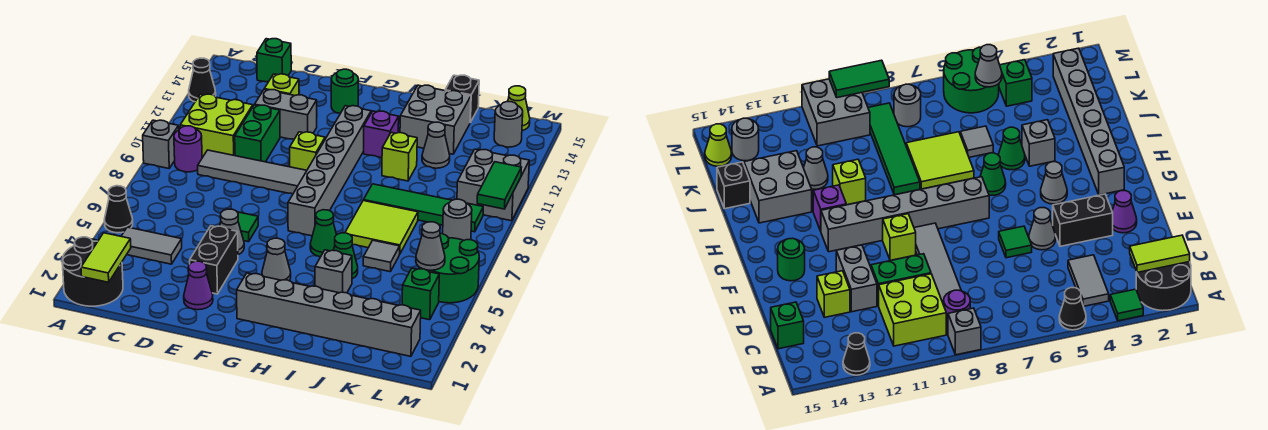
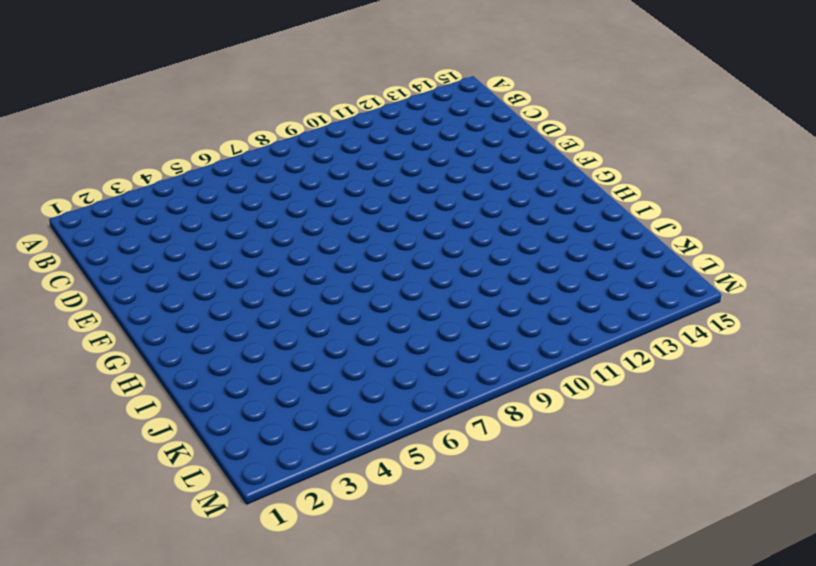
none -> black round brick A1:B2 level 1
none -> green tile A3 level 1
none -> black cone A5 level 1
none -> grey brick A9 level 1

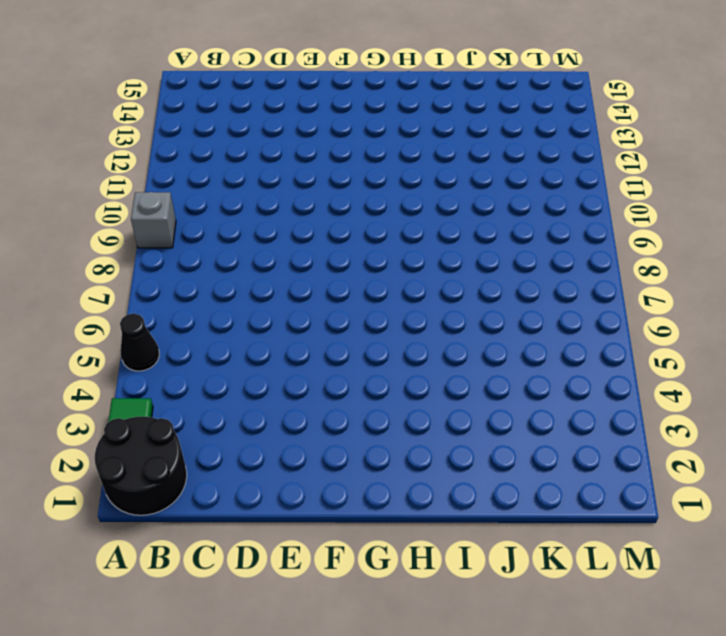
none -> black cone A13 level 1
none -> grey tile B4:C4 level 1
none -> purple round brick B9 level 1
none -> lime brick B10:C11 level 1

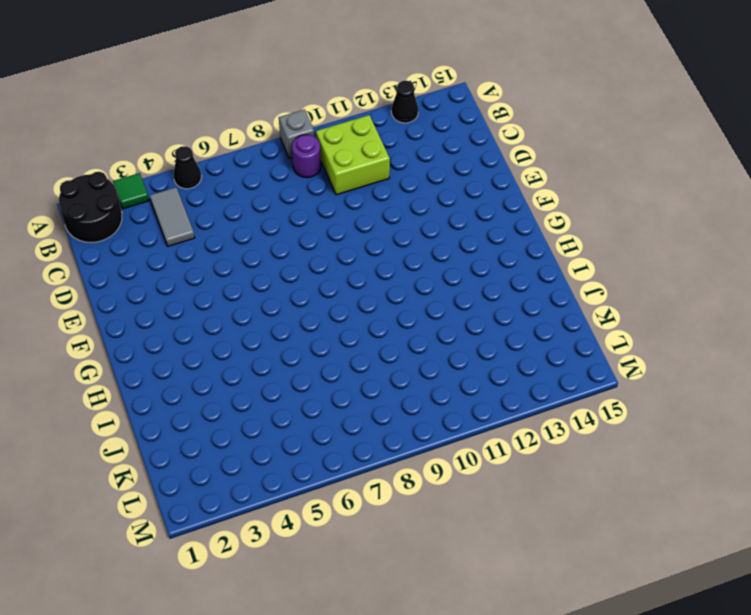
none -> grey tile C9:F9 level 1
none -> green brick C15 level 1
none -> green brick D10:D11 level 1
none -> grey brick D12:E12 level 1

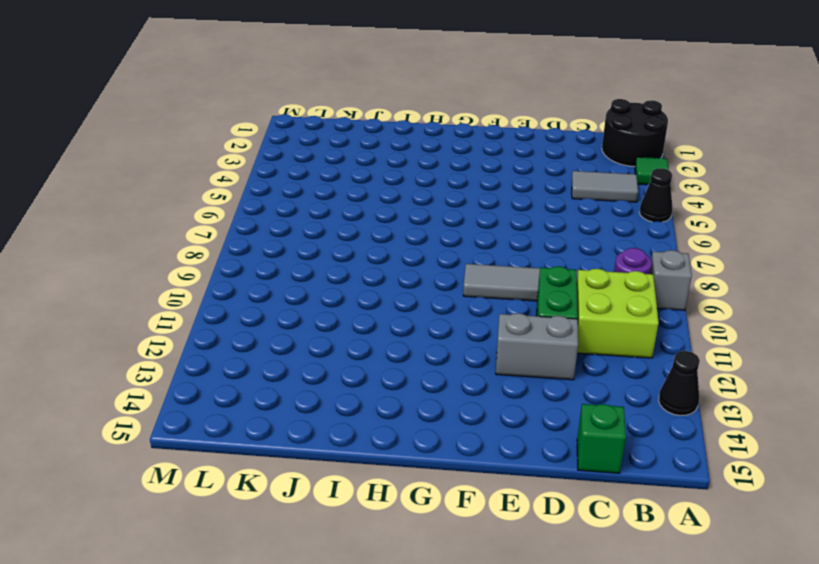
none -> lime brick D13 level 1
none -> purple cone E2 level 1
none -> black brick E3:E4 level 1
none -> grey cone E5 level 1

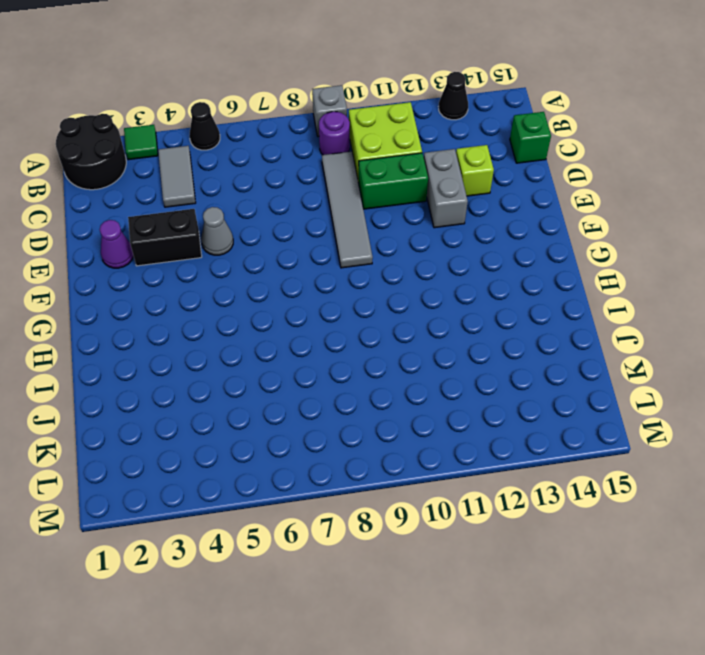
none -> green tile E6 level 1
none -> lime brick F10 level 1
none -> green round brick F14 level 1
none -> grey brick G2:L2 level 1

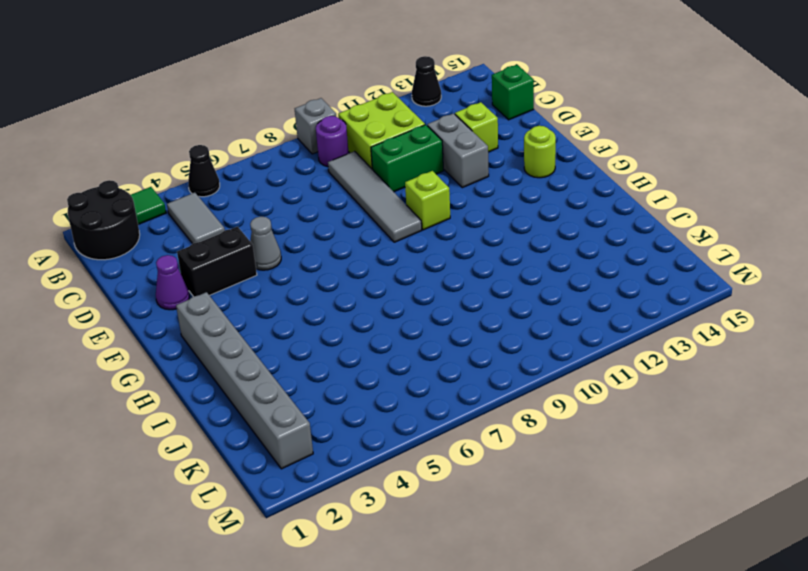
lime round brick F14 level 1 -> green round brick F14 level 1
none -> green tile E6 level 1
none -> grey cone G4 level 1
none -> grey brick G7:G12 level 1
none -> green cone H6 level 1

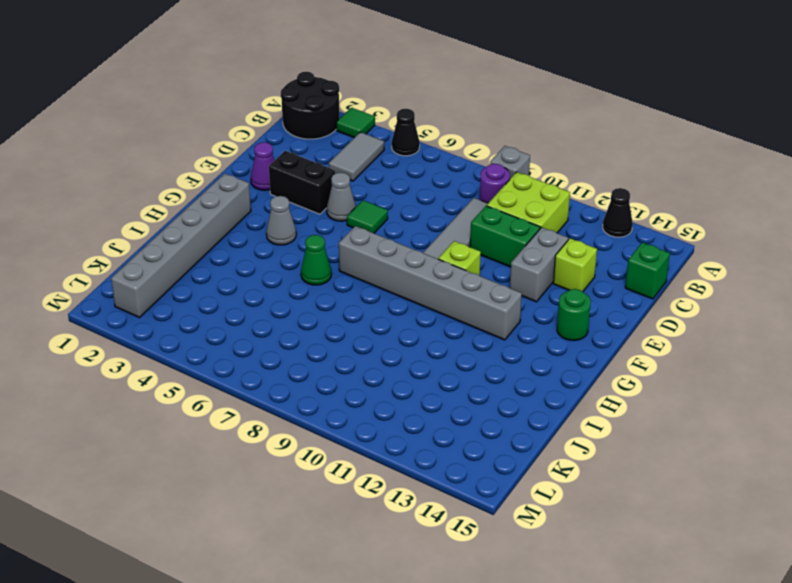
none -> purple brick H12 level 1
none -> grey brick I4 level 1
none -> green cone I5 level 1
none -> lime tile I7:J8 level 1

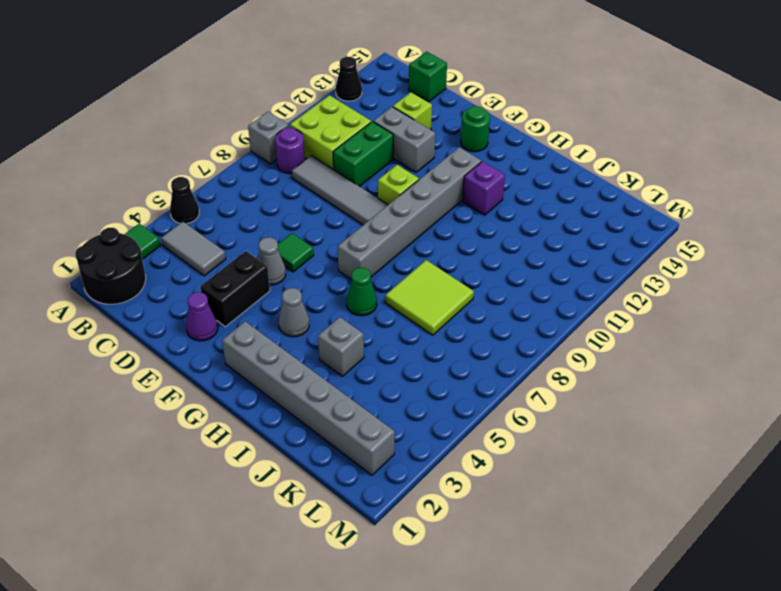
none -> green cone I5 level 1
none -> green tile I9:L9 level 1
none -> lime brick I11 level 1
none -> grey brick I13:J14 level 1

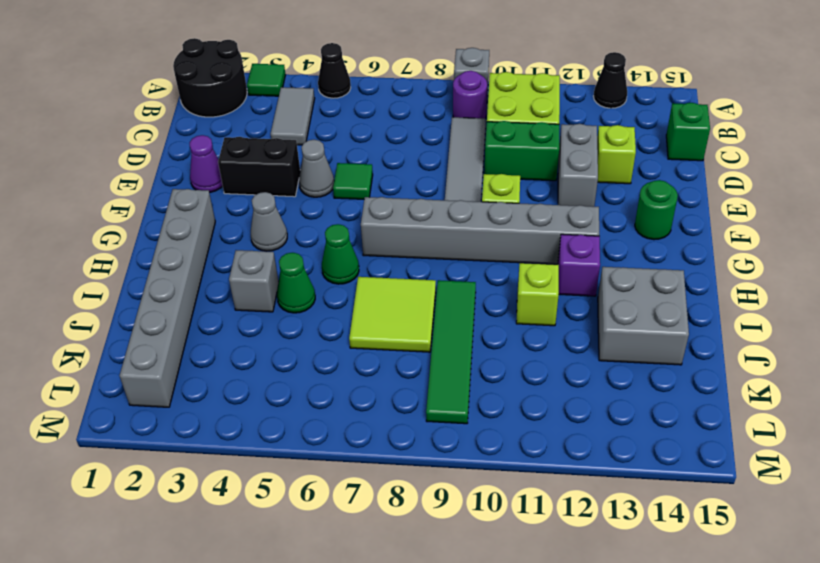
none -> grey tile J6 level 1
none -> grey cone J12 level 1
none -> black brick J15 level 1
none -> green brick L4 level 1

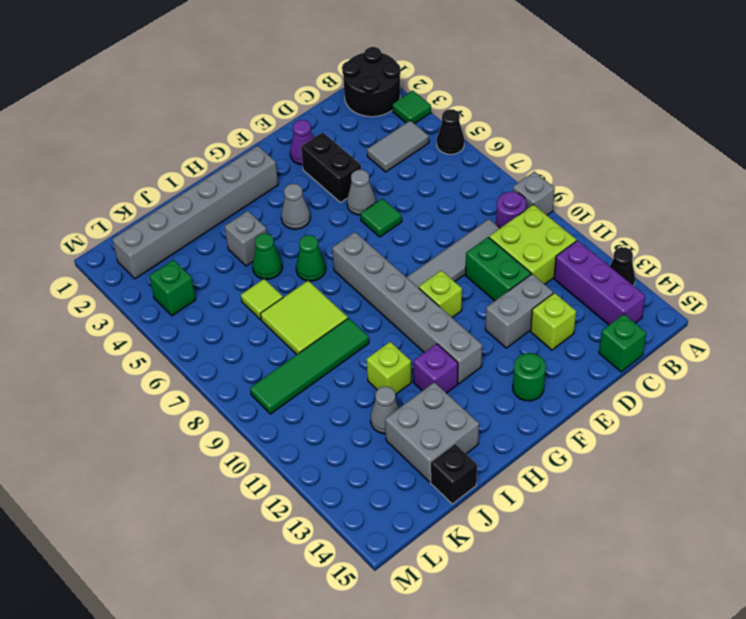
purple brick B12:B14 level 1 -> none
lime tile J6 level 1 -> grey tile J6 level 1
none -> green round brick L5:M6 level 1
none -> grey round brick L8 level 1
none -> grey brick L10:M11 level 1
none -> grey round brick L14 level 1

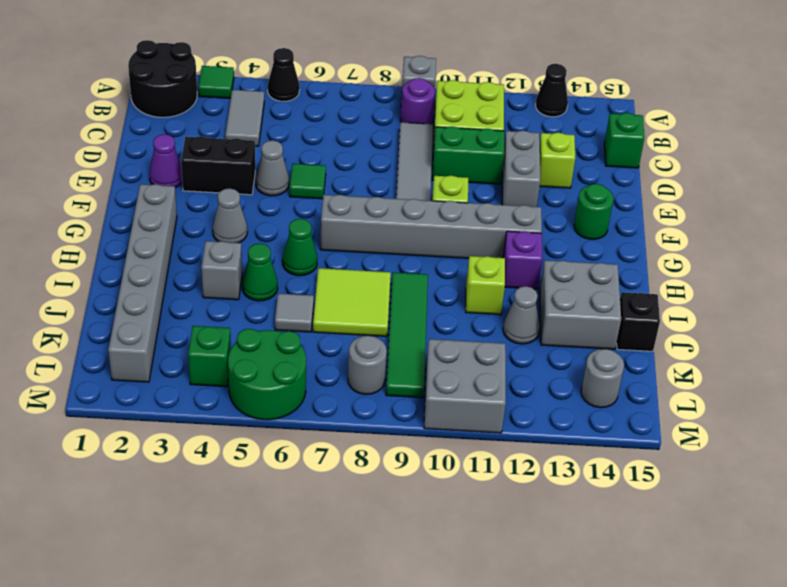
none -> lime cone L15 level 1
none -> lime tile B1:B2 level 2
none -> grey cone L5 level 2
none -> green tile M9:M10 level 2

